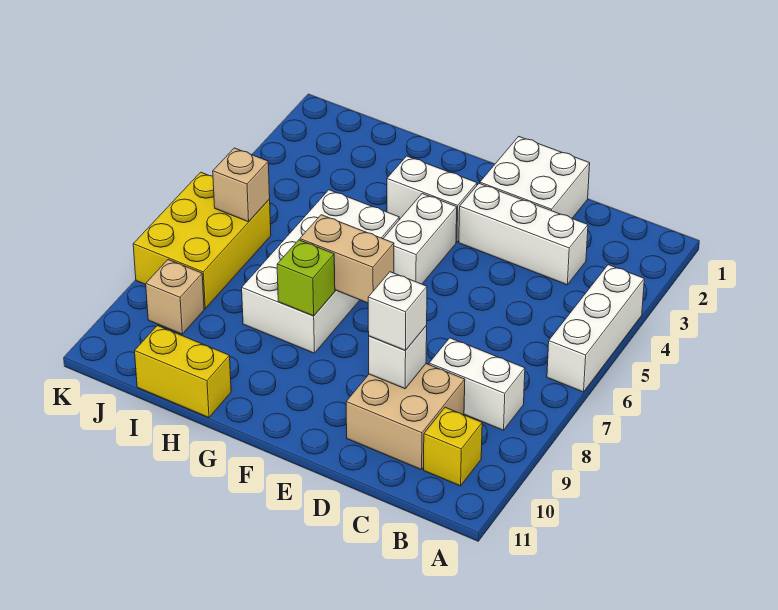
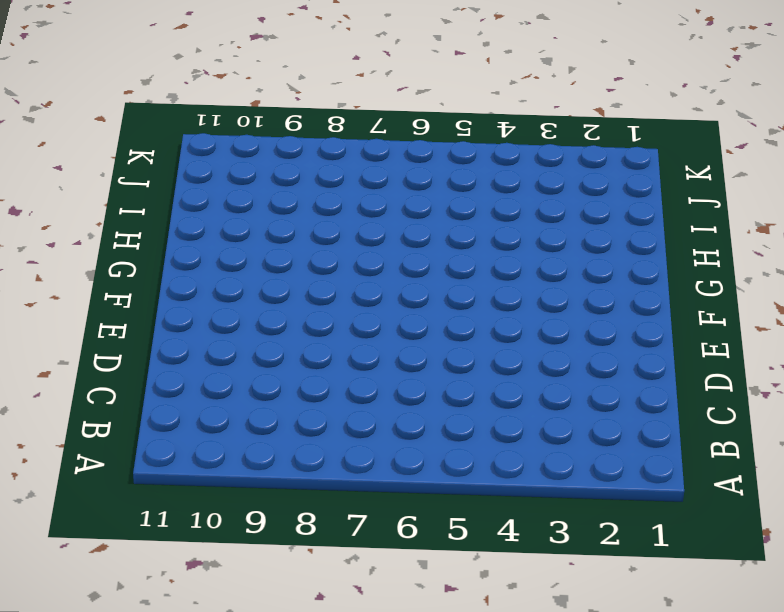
none -> white brick A4:A6 level 1
none -> white brick B8:C8 level 1
none -> yellow brick B10 level 1

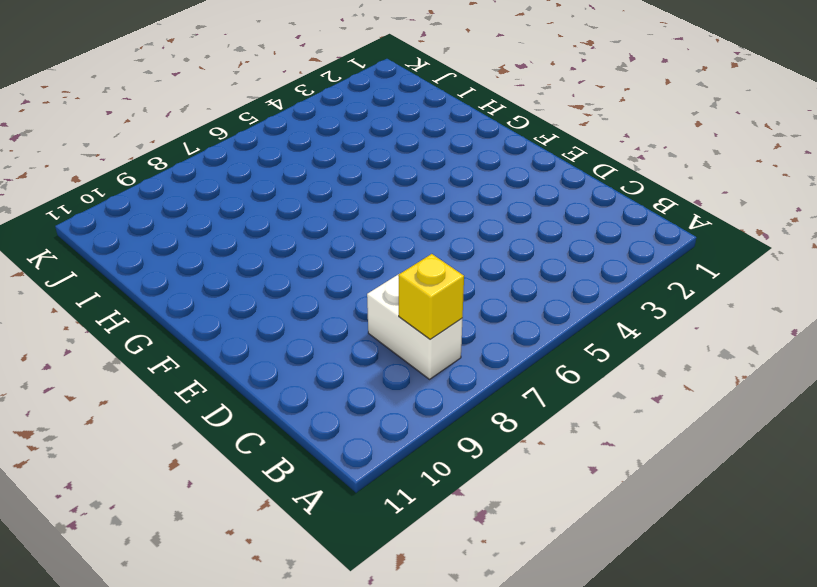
yellow brick B8 level 2 -> yellow brick B10 level 1
none -> white brick A4:A6 level 1
none -> white brick C3:E3 level 1
none -> tan brick C9:D10 level 1

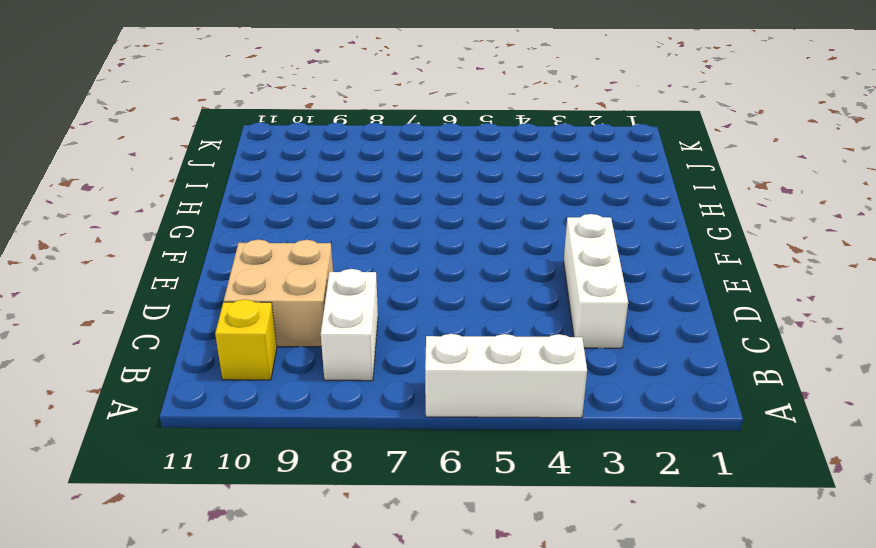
none -> white brick D1:E2 level 1
none -> white brick F3:G3 level 1
none -> white brick F4:F5 level 1

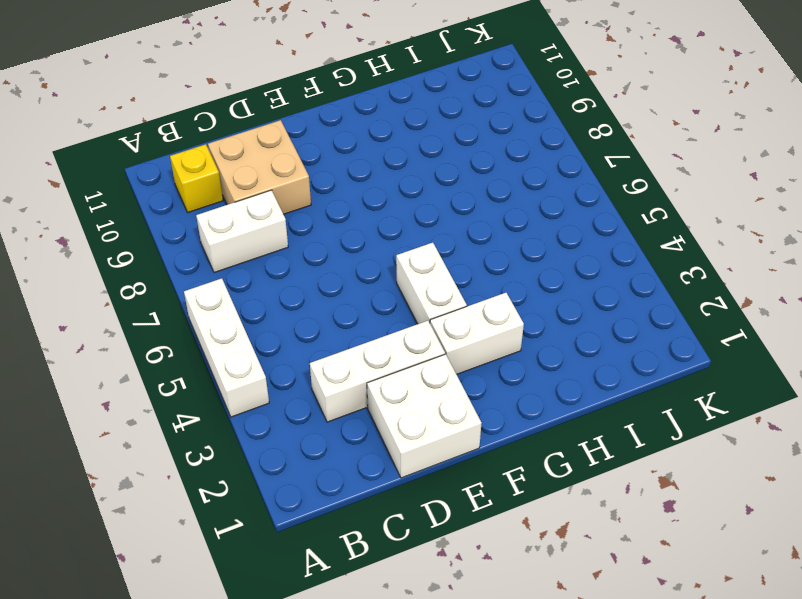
none -> white brick G5:H8 level 1
none -> yellow brick H11:I11 level 1
none -> yellow brick J6:K8 level 1

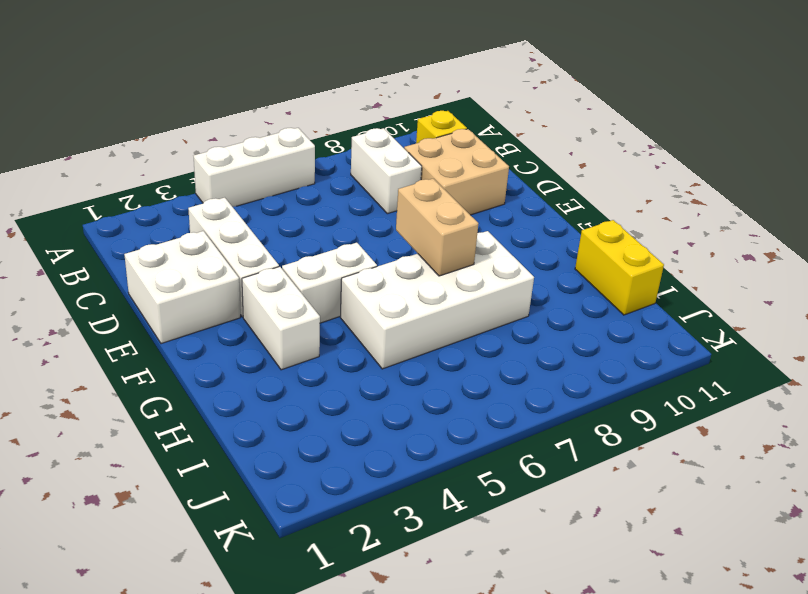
none -> yellow brick J6:K8 level 1
none -> tan brick J9 level 1
none -> white brick D9 level 2

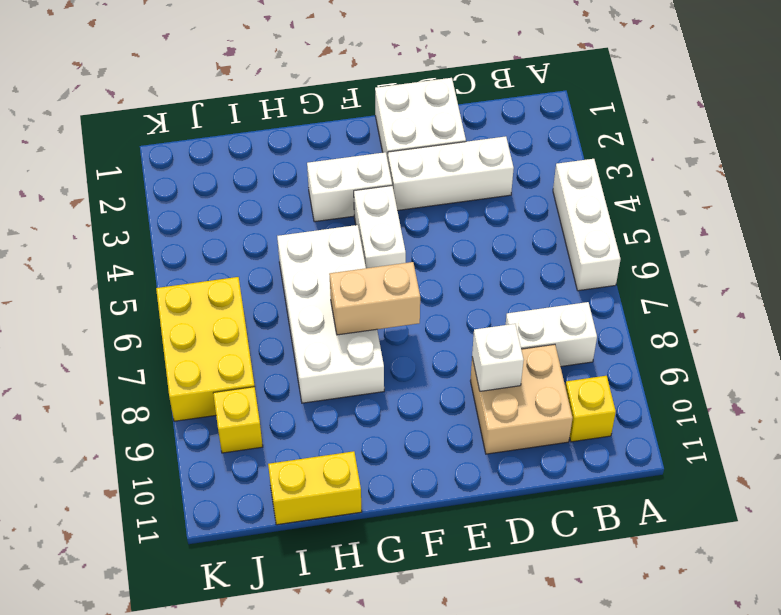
yellow brick J9 level 1 -> tan brick J9 level 1
none -> lime brick G8 level 2
none -> tan brick J6 level 2
none -> white brick D9 level 3

